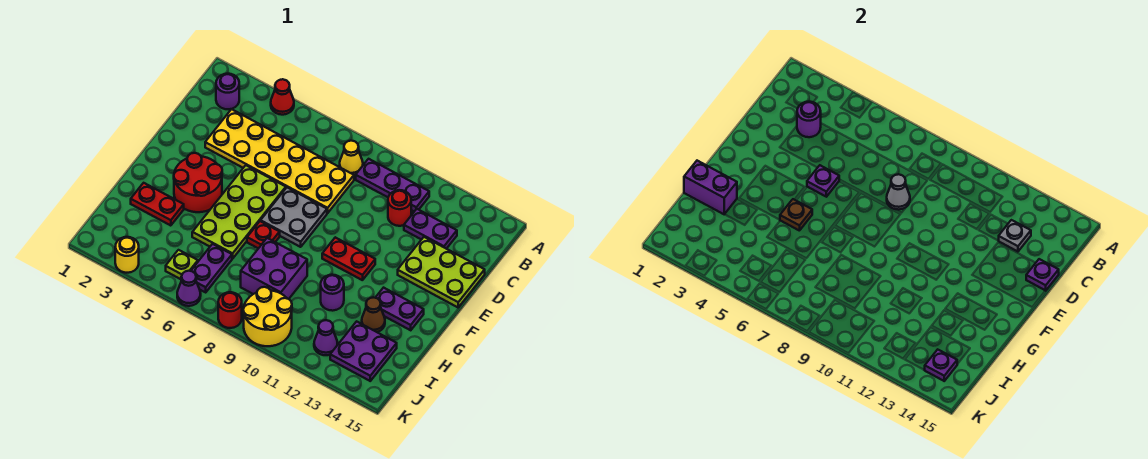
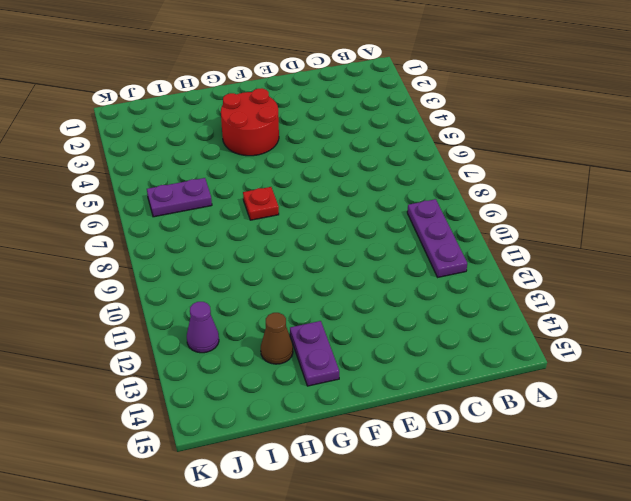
none -> red cone A4 level 1
none -> purple round brick B2 level 1
none -> yellow cone B8 level 1
none -> yellow plate C3:D8 level 1

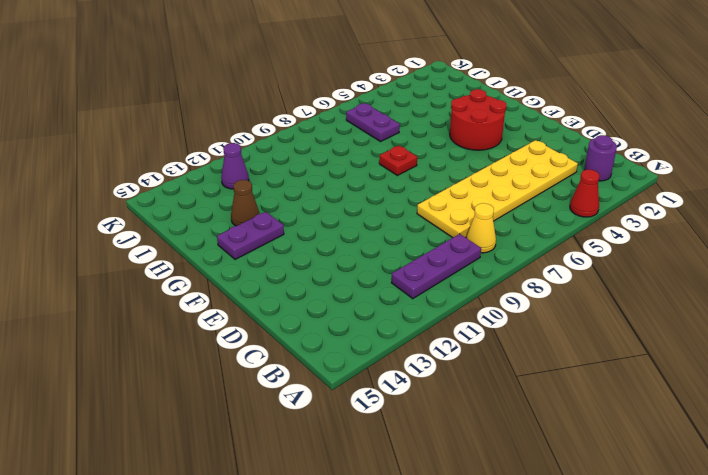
none -> red round brick C11 level 1
none -> purple plate C12:C13 level 1
none -> lime plate D13:E15 level 1
none -> lime plate E5:H6 level 1

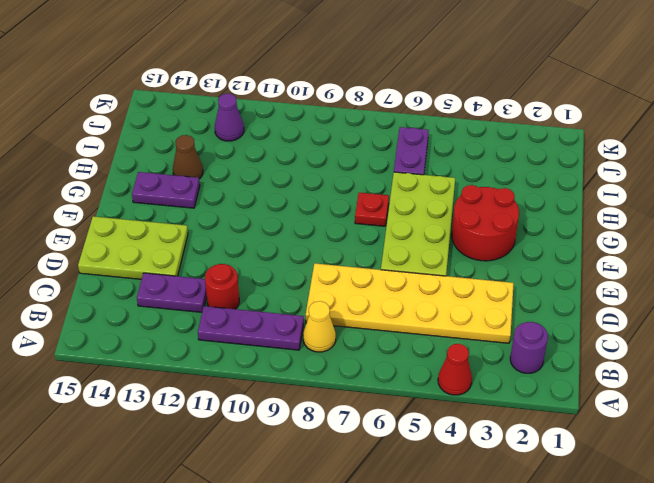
none -> grey plate E7:F8 level 1
none -> red plate F10:F11 level 1
none -> red plate H2:H3 level 1
none -> purple brick H8:I9 level 1

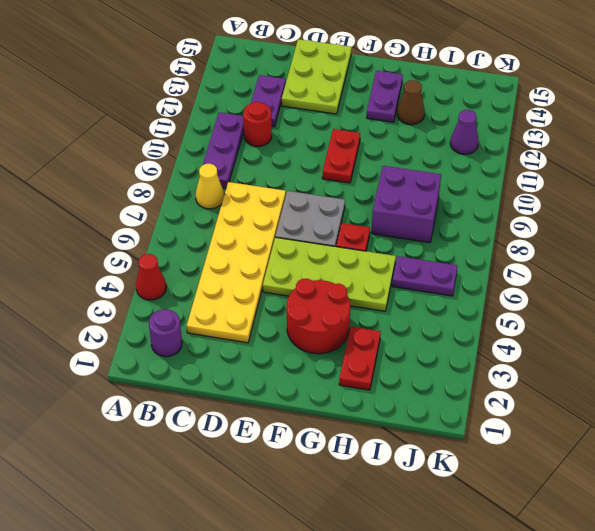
none -> purple round brick H11 level 1
none -> purple plate I13:J14 level 1
none -> lime plate J5 level 1
none -> yellow round brick J9:K10 level 1

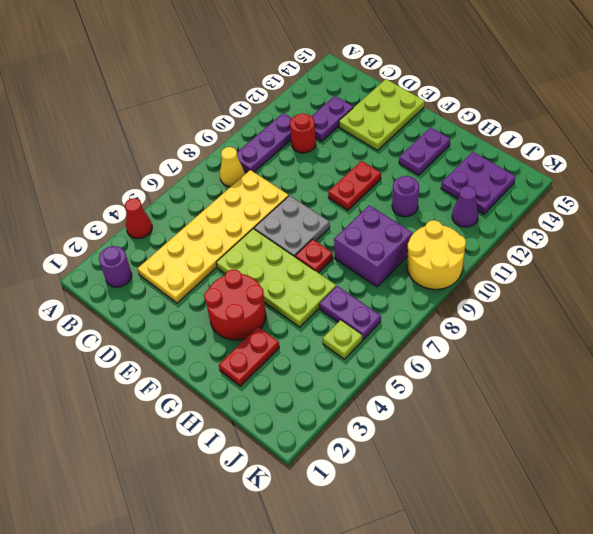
none -> brown cone H13 level 1
none -> yellow round brick K3 level 1
none -> purple cone K6 level 1
none -> red round brick K8 level 1

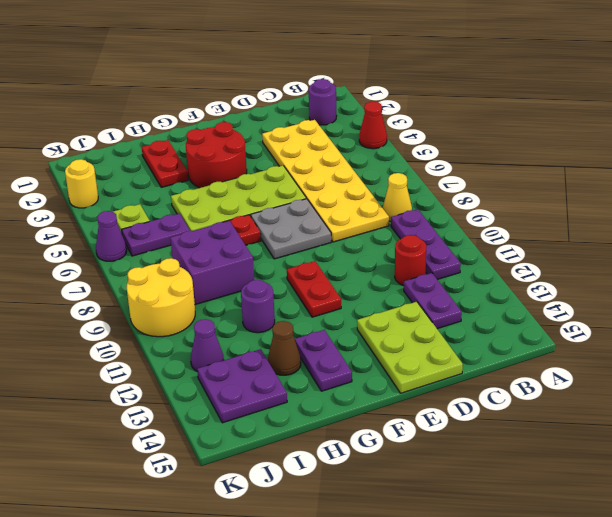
none -> red round brick K8 level 1
none -> purple round brick C3 level 2
none -> grey plate C13 level 2
none -> grey cone D8 level 2

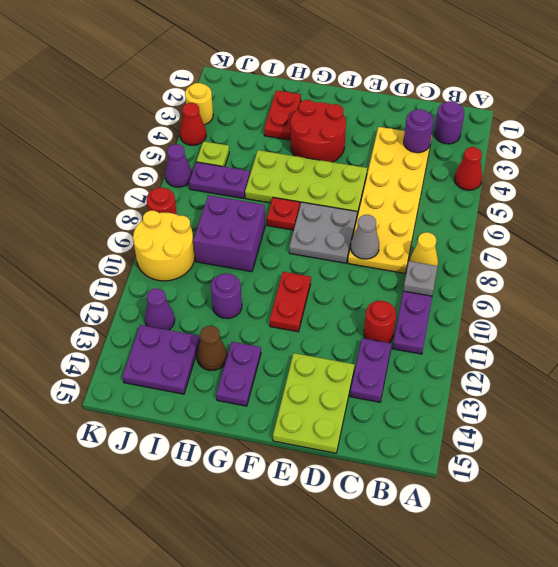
grey plate B9 level 2 -> grey plate C13 level 2
red cone K4 level 1 -> none
none -> purple plate D15 level 2
none -> purple plate E5 level 2
none -> brown plate G5 level 2
none -> purple brick H1:H2 level 2

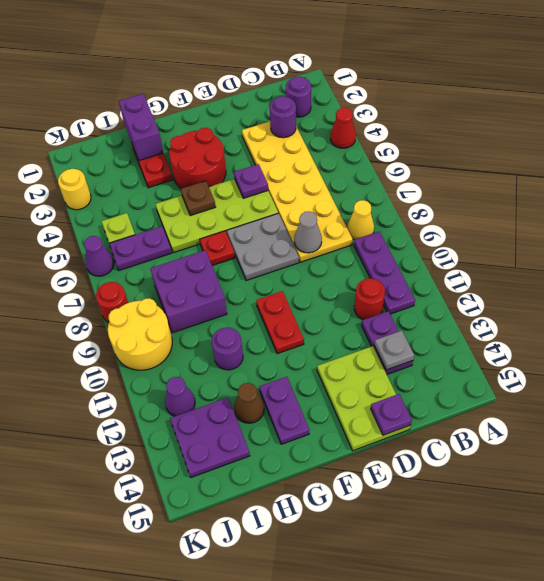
none -> purple plate J14 level 2

